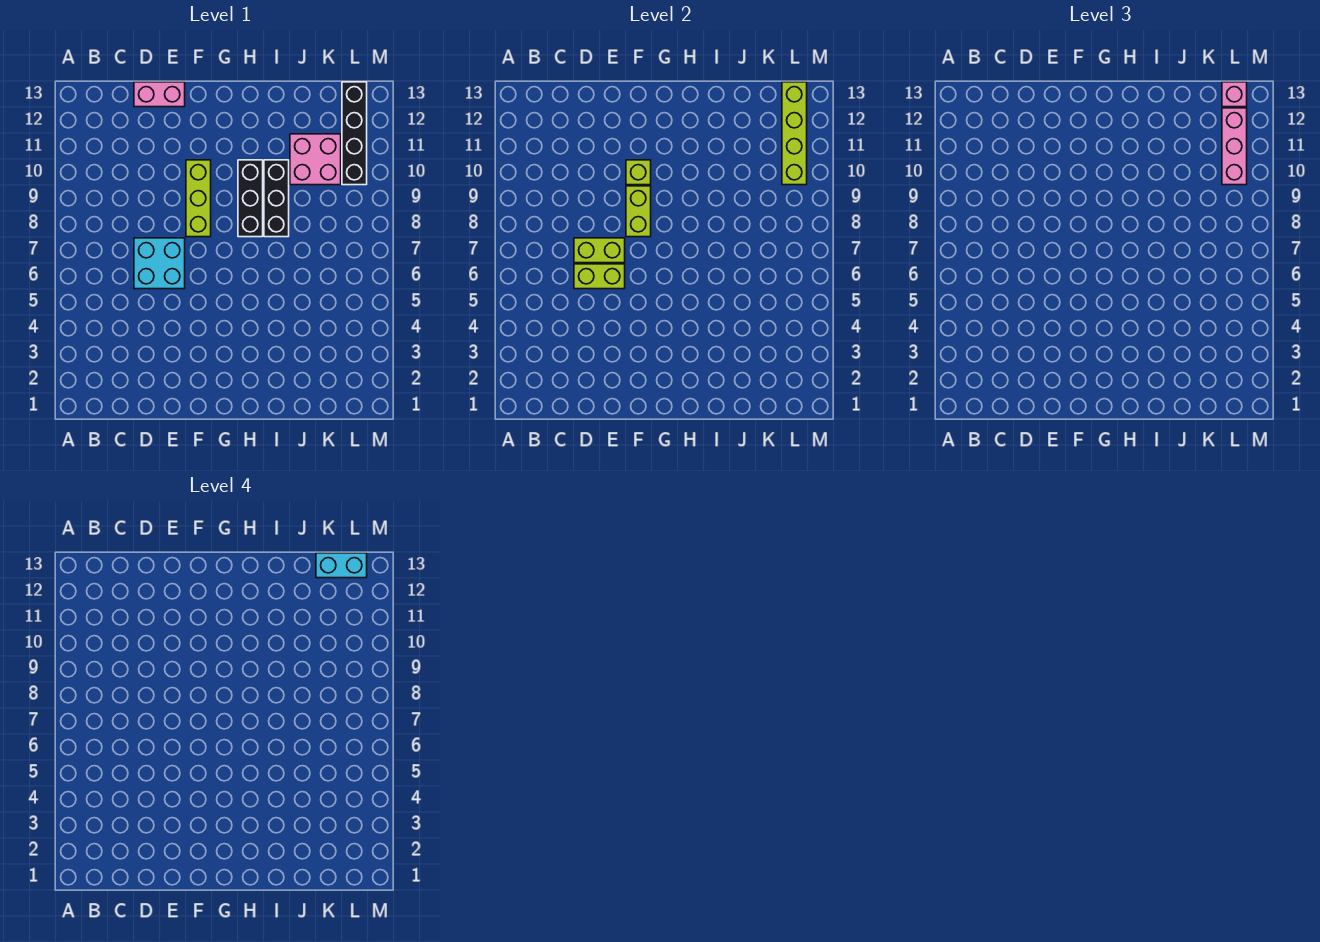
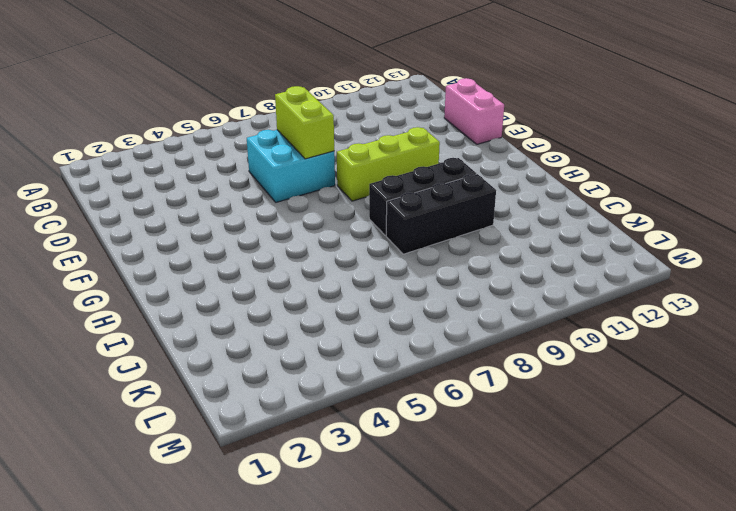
none -> pink brick J10:K11 level 1
none -> black brick L10:L13 level 1
none -> lime brick D6:E6 level 2

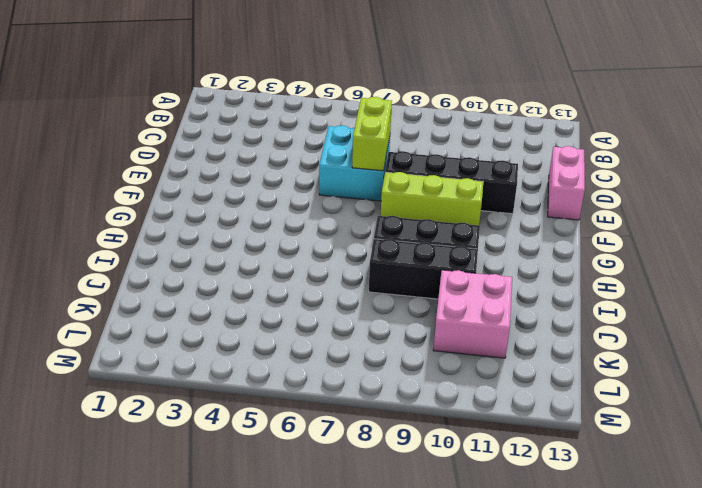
black brick E8:E11 level 1 -> black brick L10:L13 level 1
none -> lime brick D6:E6 level 2
none -> lime brick F8:F9 level 2
none -> lime brick F10 level 2

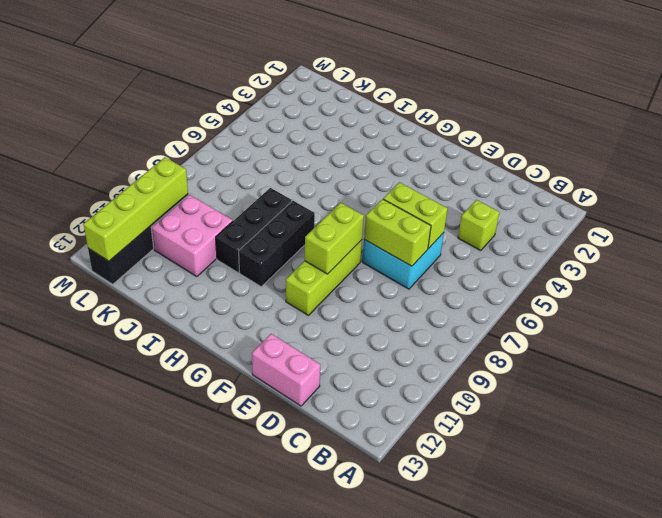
lime brick C4 level 1 -> lime brick F10 level 2
none -> pink brick L10:L12 level 3
none -> pink brick L13 level 3
none -> cyan brick K13:L13 level 4

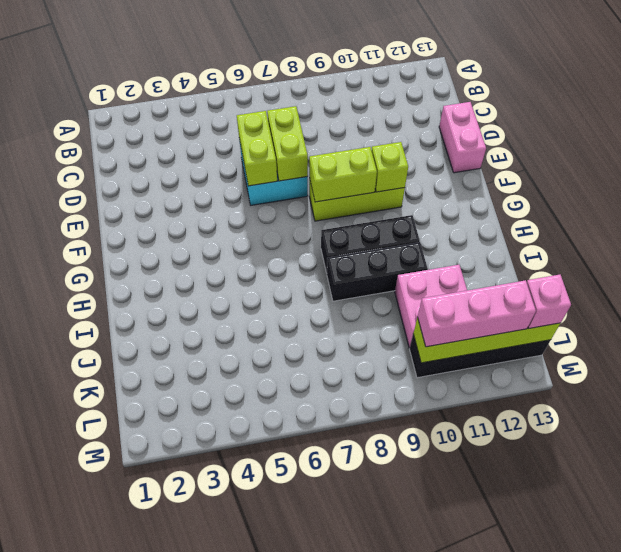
none -> cyan brick K13:L13 level 4

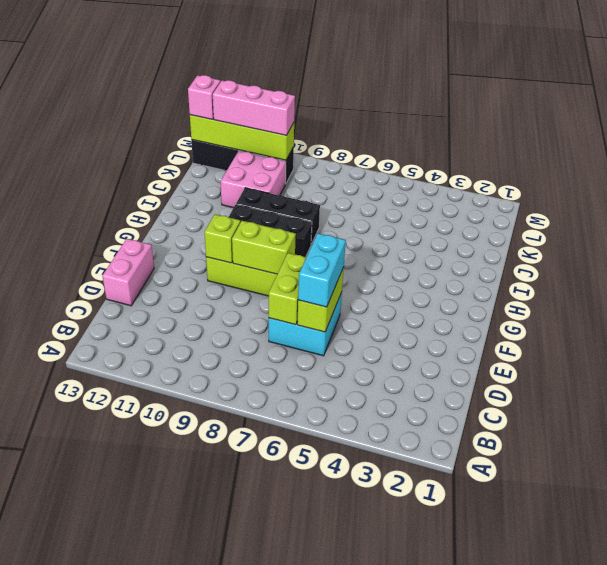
cyan brick D6:E6 level 3 -> cyan brick K13:L13 level 4

